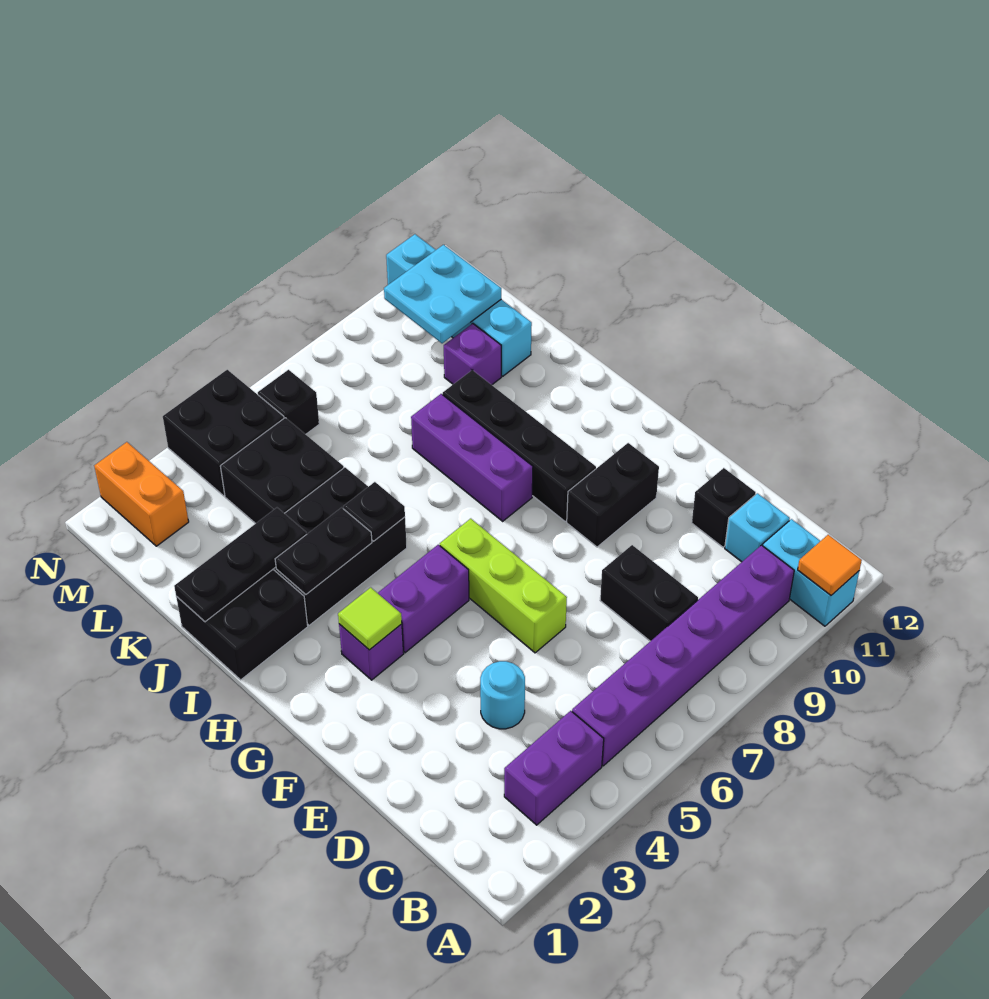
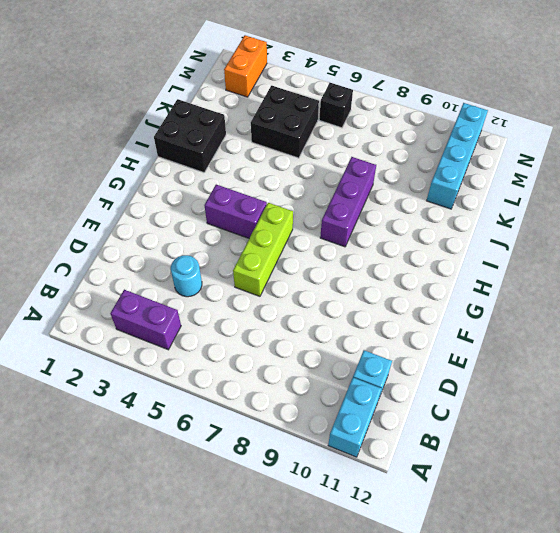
none -> purple brick B5:B10 level 1
none -> black brick C8:D8 level 1
none -> black brick D11 level 1

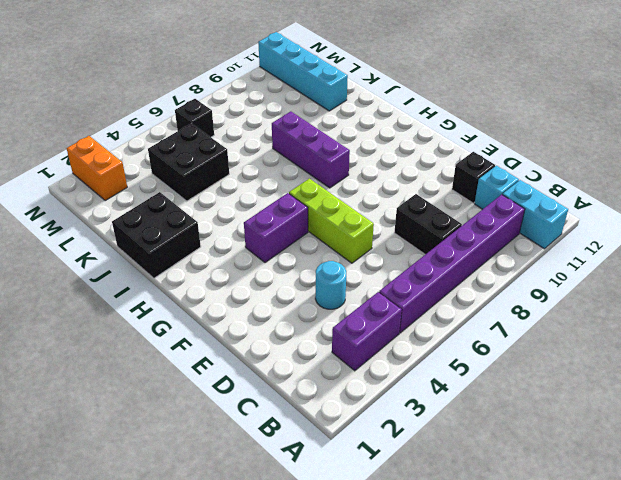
none -> black brick F9:F10 level 1
none -> purple brick G3 level 1
none -> black brick G9:J9 level 1

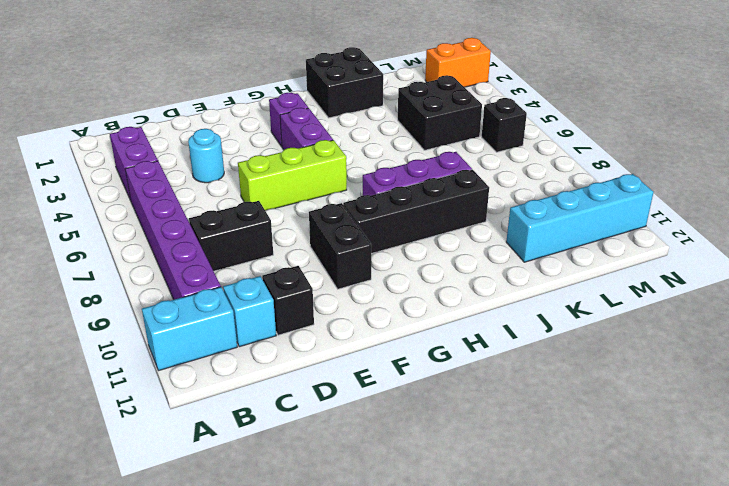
none -> black brick I3:J5 level 1
none -> purple brick K10 level 1
none -> black brick M4:N5 level 1

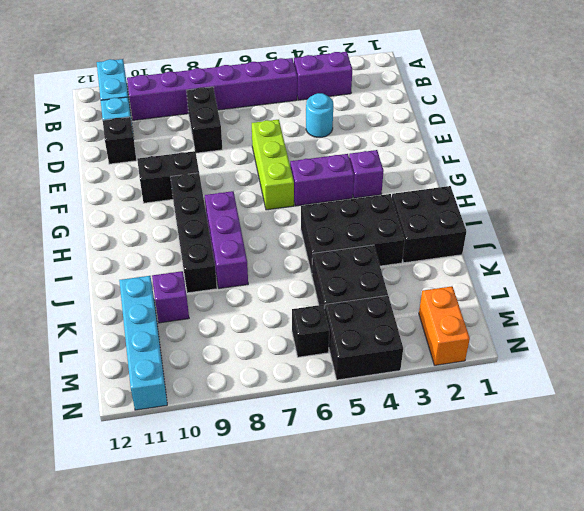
none -> orange tile A11 level 2
none -> lime tile G3 level 2
none -> black plate I3:I4 level 2

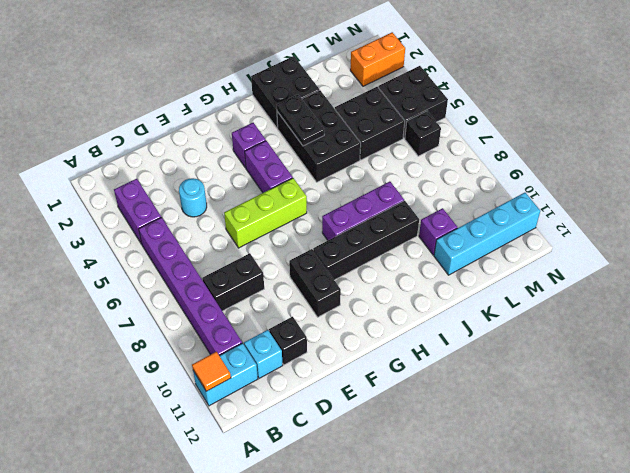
none -> lime tile G3 level 2
none -> black plate I5 level 2
none -> black plate J1:J3 level 2

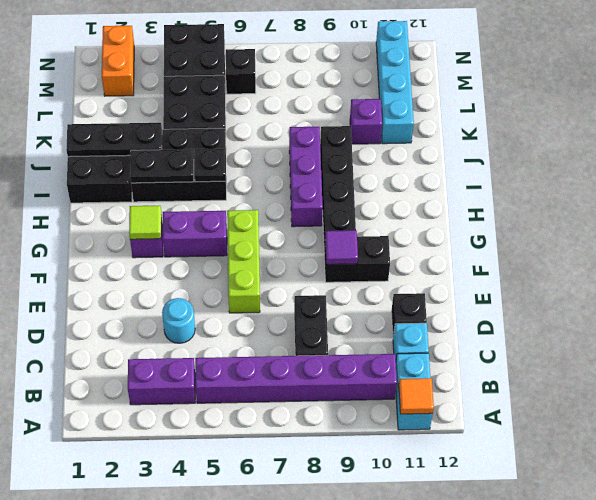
purple tile F9 level 2 -> none
none -> cyan plate L10:M11 level 2

